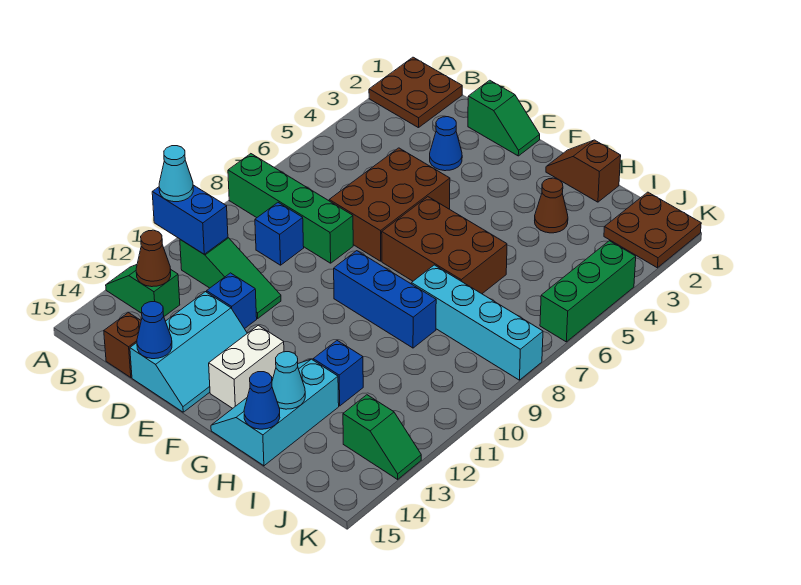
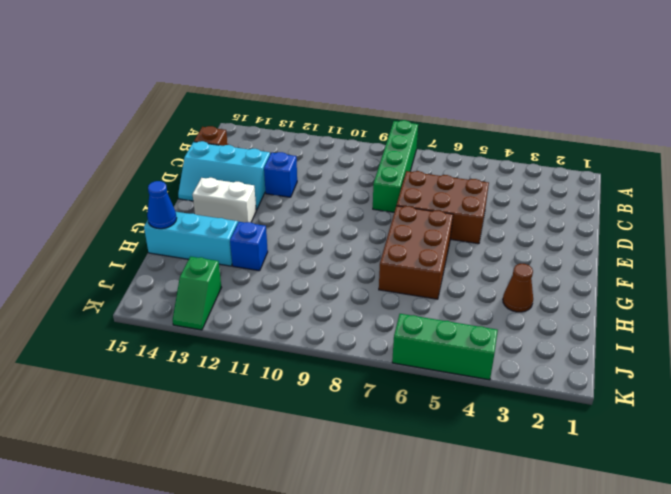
none -> brown plate A1:B2 level 1
none -> green slope A13:B13 level 1 top B
none -> green slope B11:D11 level 1 top B

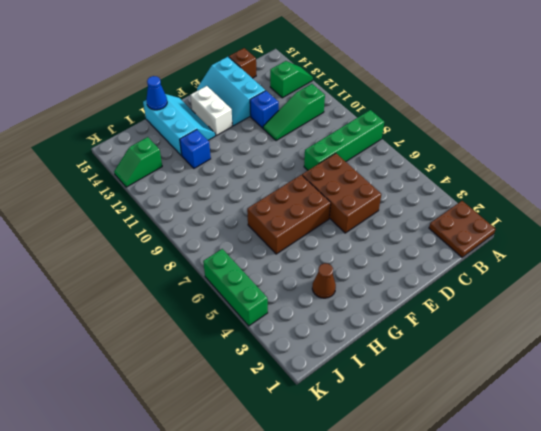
none -> blue brick C9 level 1
none -> green slope D1:E1 level 1 top D
none -> blue cone D3 level 1

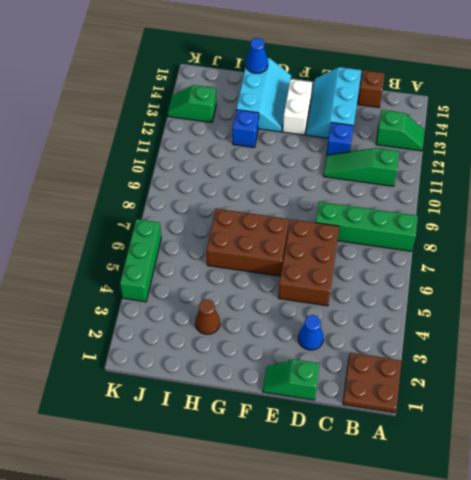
none -> blue brick C9 level 1
none -> blue brick F9:H9 level 1
none -> brown slope G1:H1 level 1 top H

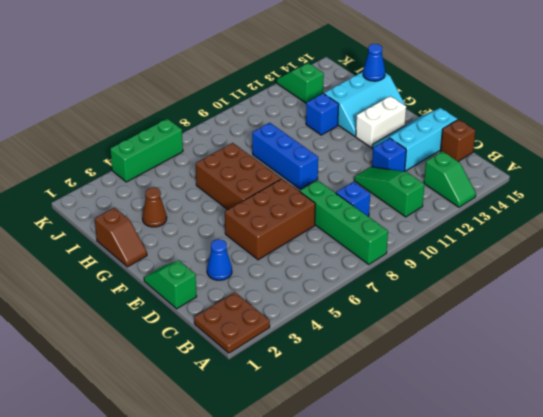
none -> cyan brick H8:K8 level 1
none -> brown plate J1:K2 level 1
none -> blue brick A11:B11 level 2

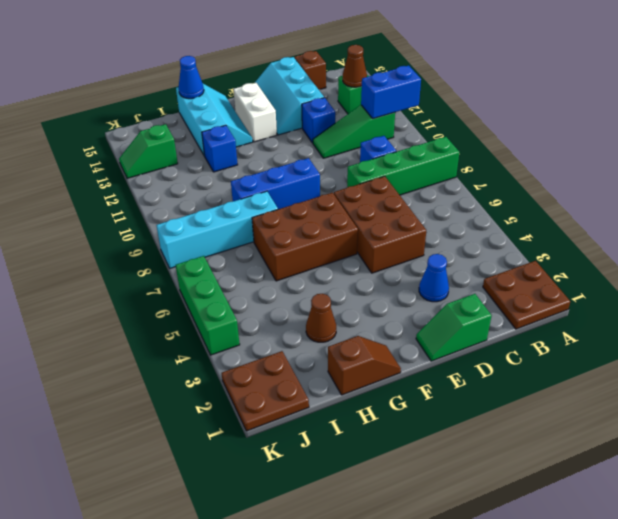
none -> blue cone D15 level 2
none -> cyan cone H14 level 2
none -> cyan cone A11 level 3

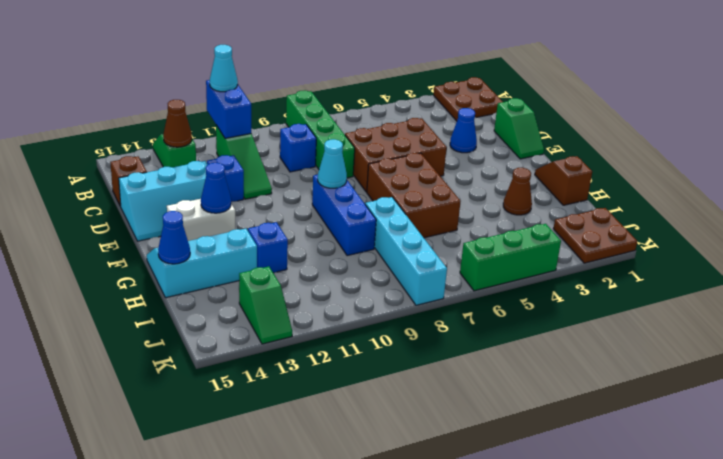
cyan cone F9 level 2 -> cyan cone H14 level 2
blue cone F13 level 2 -> blue cone D15 level 2

